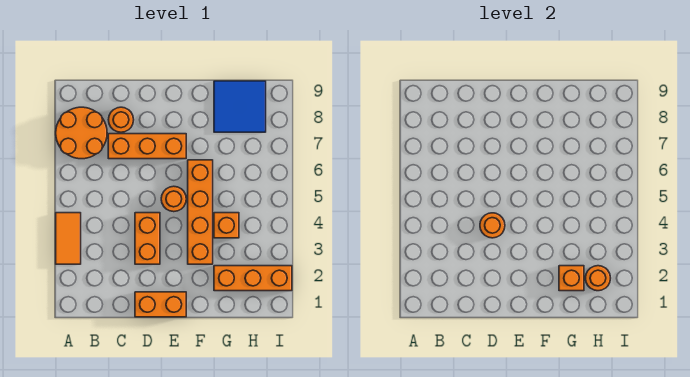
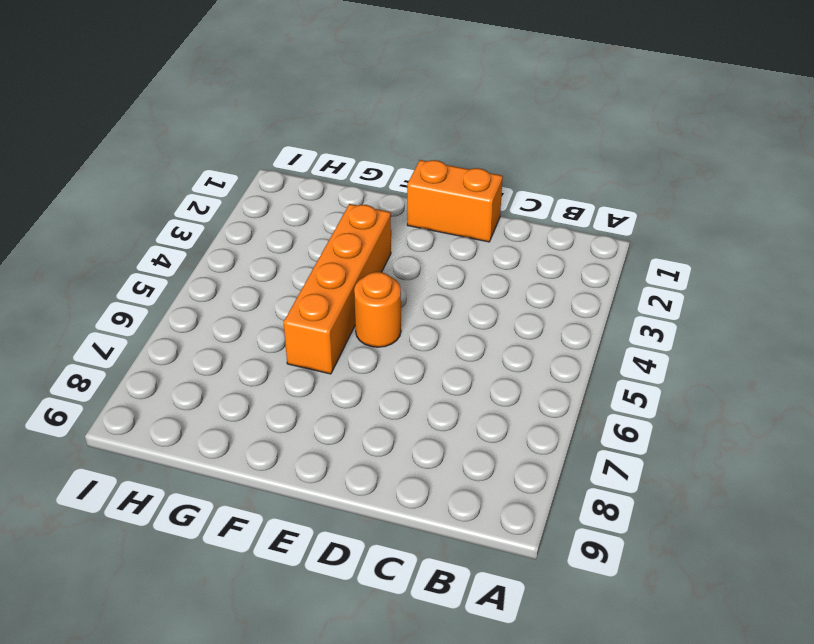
none -> orange tile A3:A4 level 1
none -> orange round brick A7:B8 level 1
none -> orange brick C7:E7 level 1

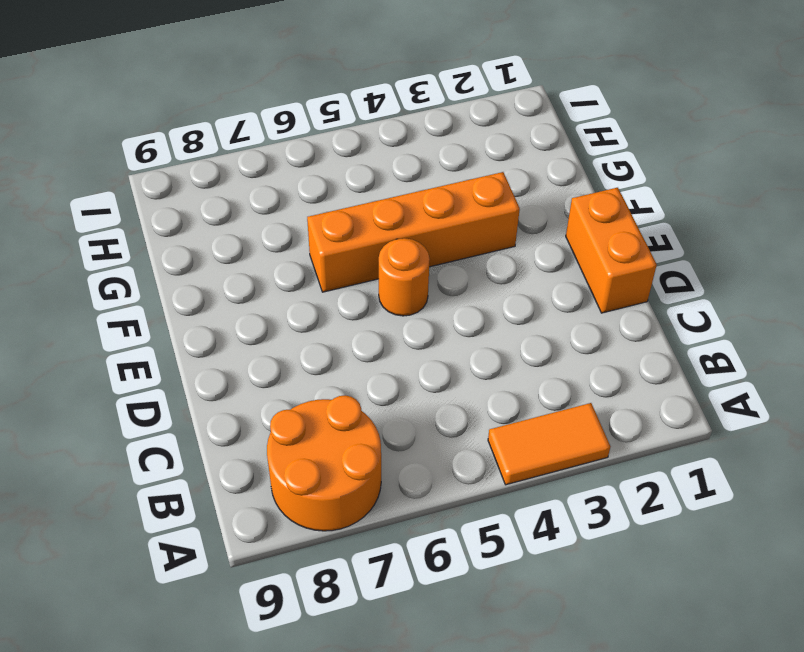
none -> orange brick C7:E7 level 1
none -> orange round brick C8 level 1
none -> orange brick D3:D4 level 1

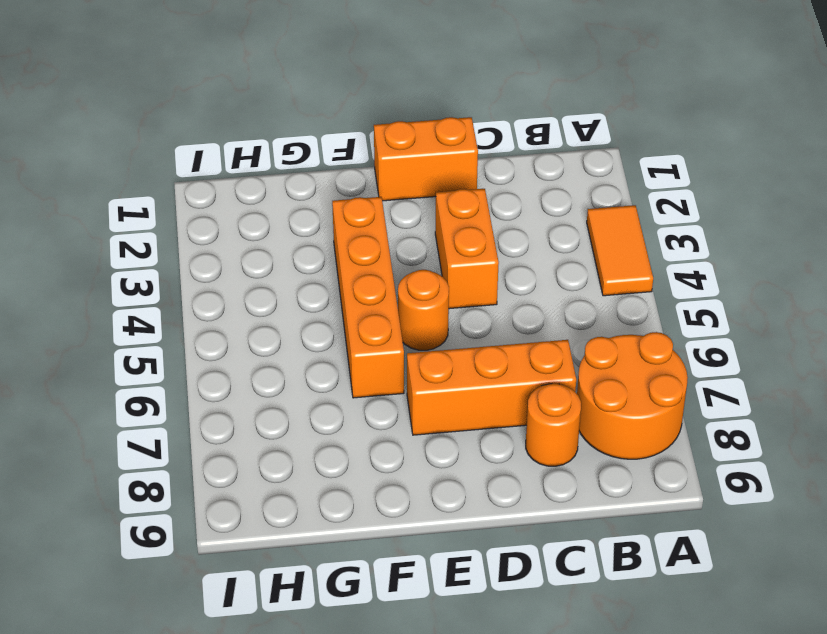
none -> orange brick G2:I2 level 1
none -> orange brick G4 level 1
none -> blue tile G8:H9 level 1

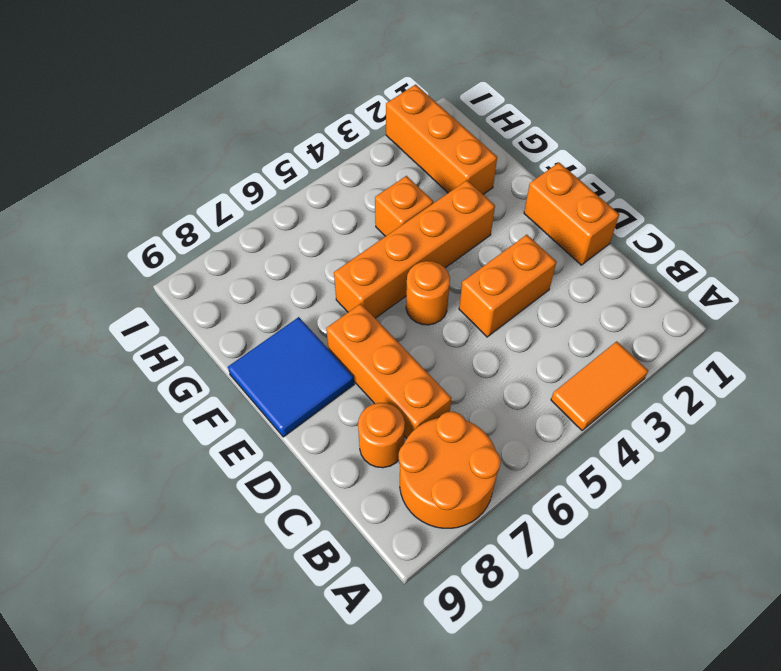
blue tile E8:F9 level 1 -> blue tile G8:H9 level 1
none -> orange round brick D4 level 2
none -> orange brick G2 level 2
none -> orange round brick H2 level 2

